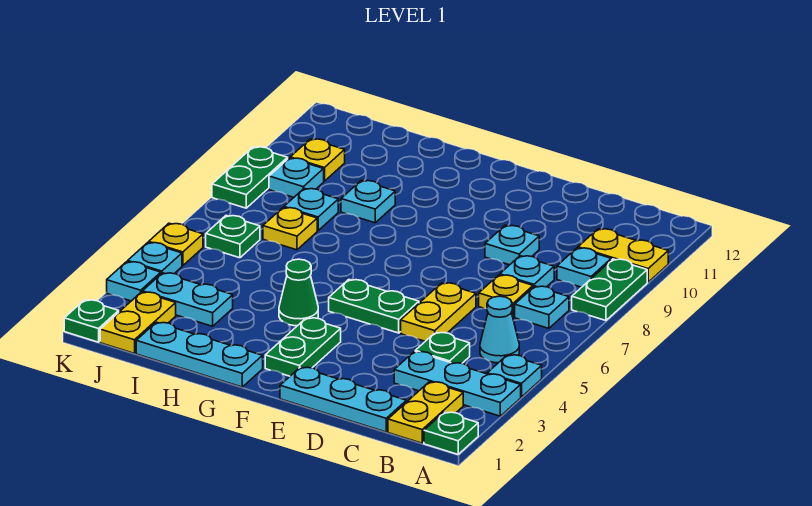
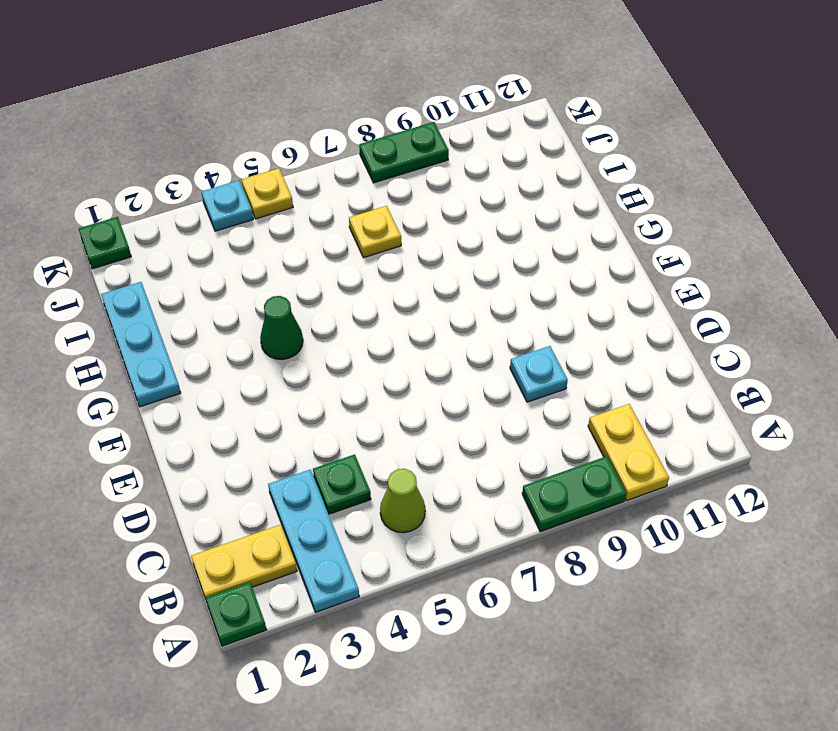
lime cone B5 level 1 -> cyan cone B5 level 1
none -> cyan plate A4 level 1
none -> cyan plate B7 level 1
none -> cyan plate B9 level 1
none -> cyan plate C1:E1 level 1

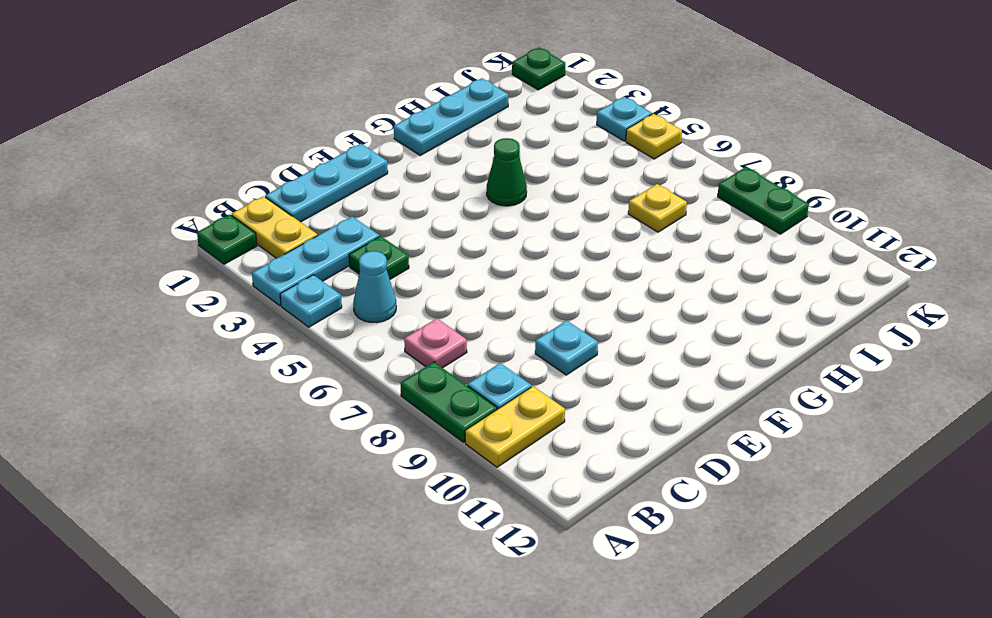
pink plate B7 level 1 -> cyan plate B7 level 1
none -> yellow plate C7 level 1
none -> cyan plate C8 level 1
none -> yellow plate D5:D6 level 1
none -> green plate E5:F5 level 1

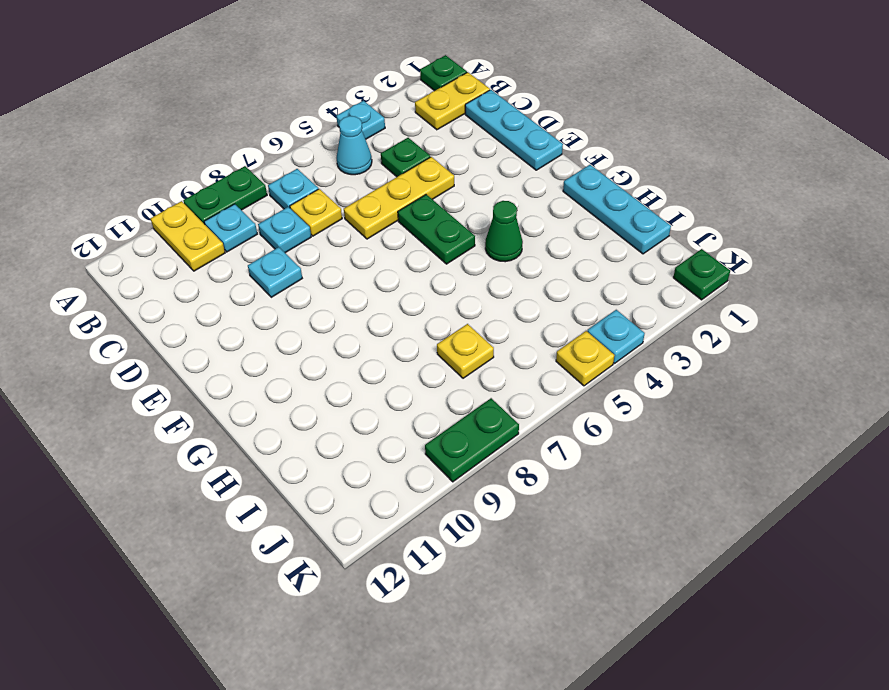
yellow plate D4:D6 level 1 -> yellow plate D5:D6 level 1
none -> cyan plate A3:C3 level 1
none -> green plate F2:F3 level 1
none -> cyan plate H9 level 1
none -> cyan plate I3:J3 level 1

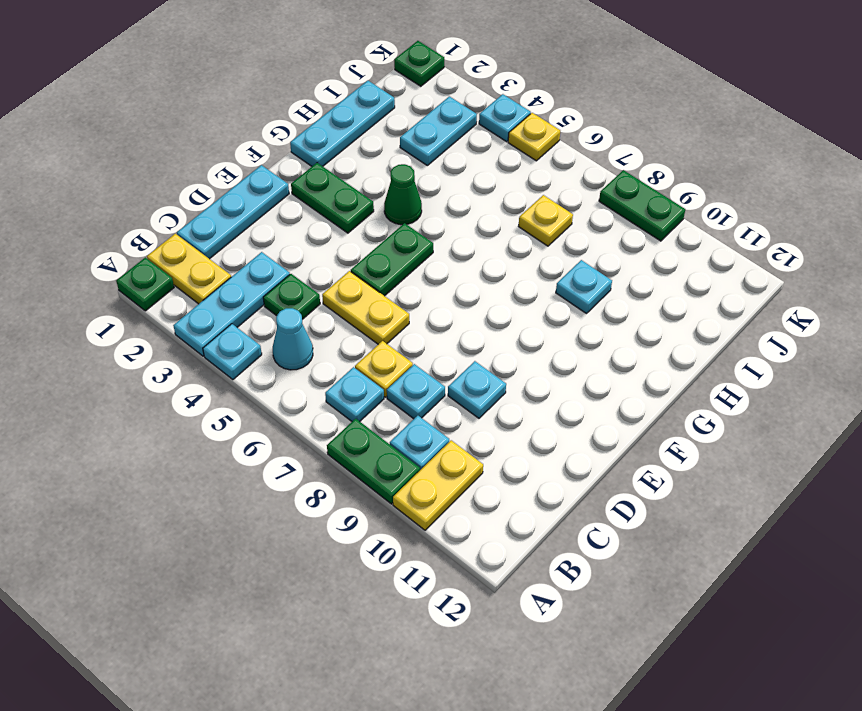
none -> cyan plate I8 level 1
none -> yellow plate J1:J2 level 1
none -> green plate J6 level 1
none -> cyan plate J9 level 1

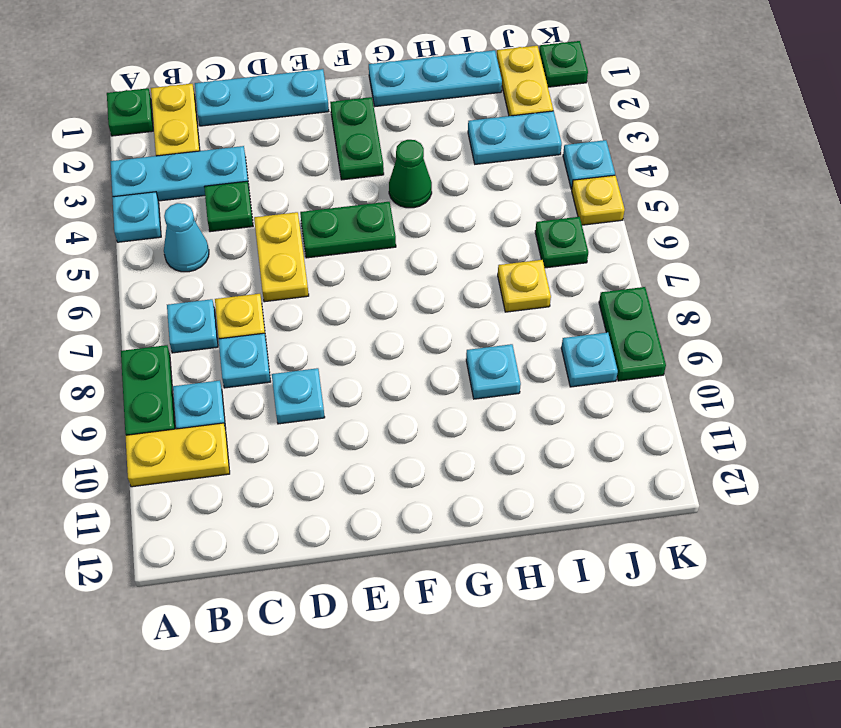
none -> cyan plate I8 level 1
none -> yellow plate J10 level 1
none -> cyan plate K3 level 1

